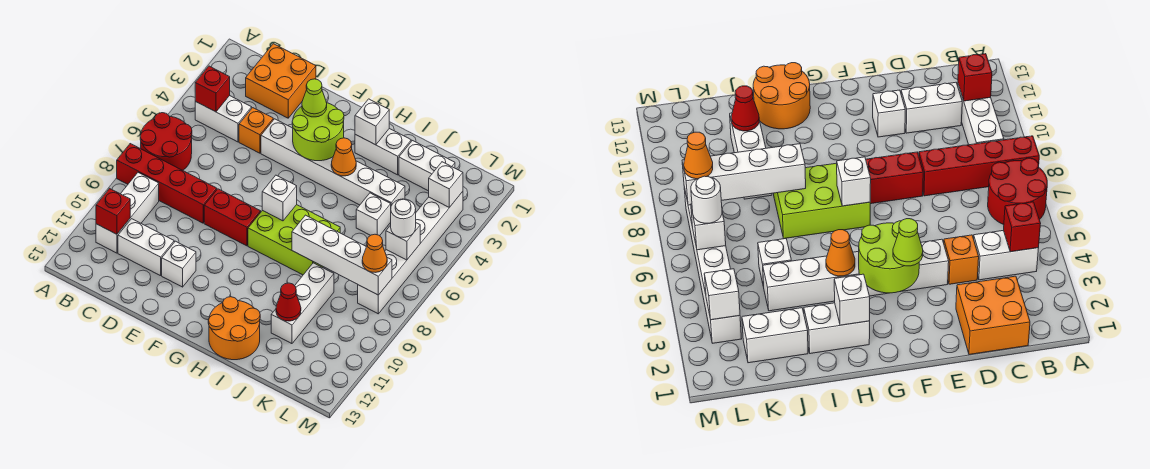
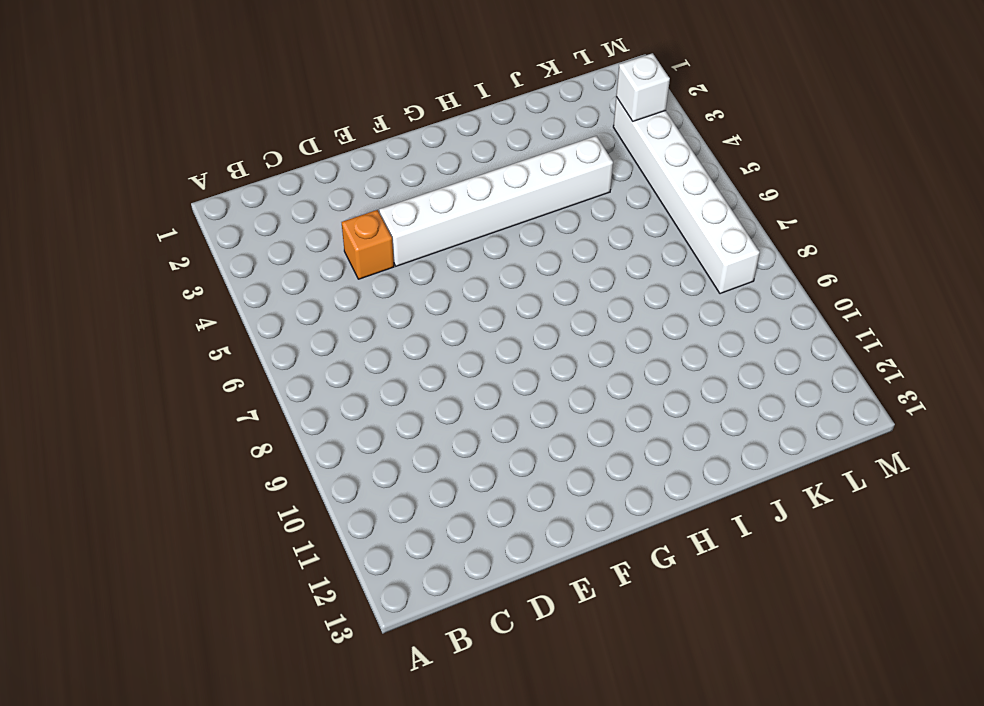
none -> red round brick A6:B7 level 1
none -> red brick A8:D8 level 1
none -> white brick B4:C4 level 1
none -> white brick B9:B11 level 1

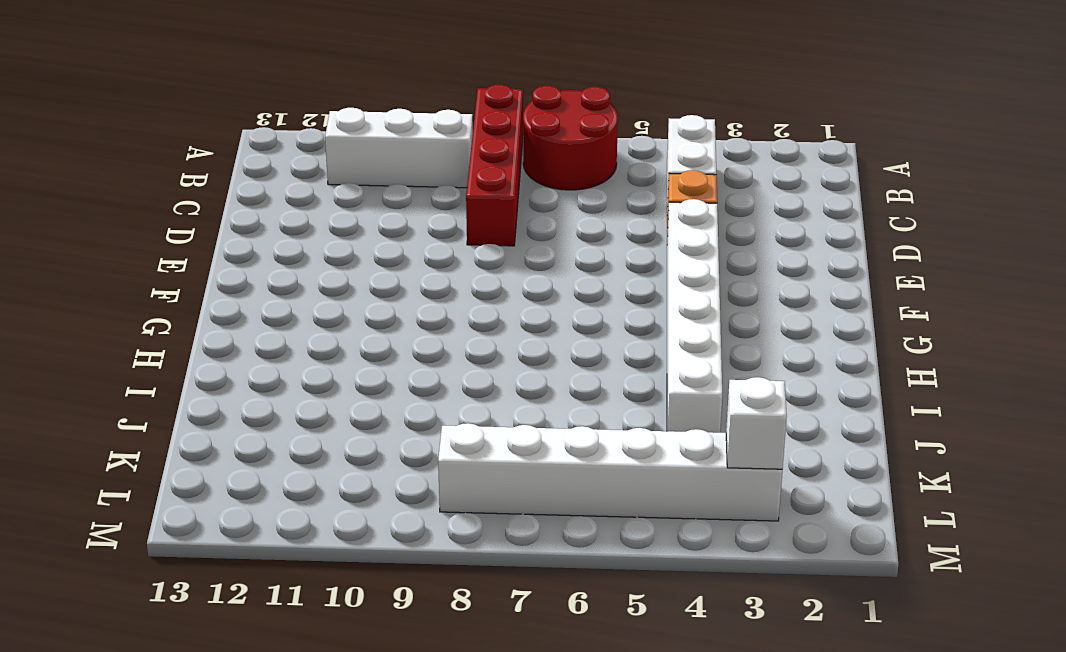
none -> orange brick C1:D2 level 1
none -> white brick C11:D11 level 1
none -> red brick E8:F8 level 1
none -> white brick E11 level 1

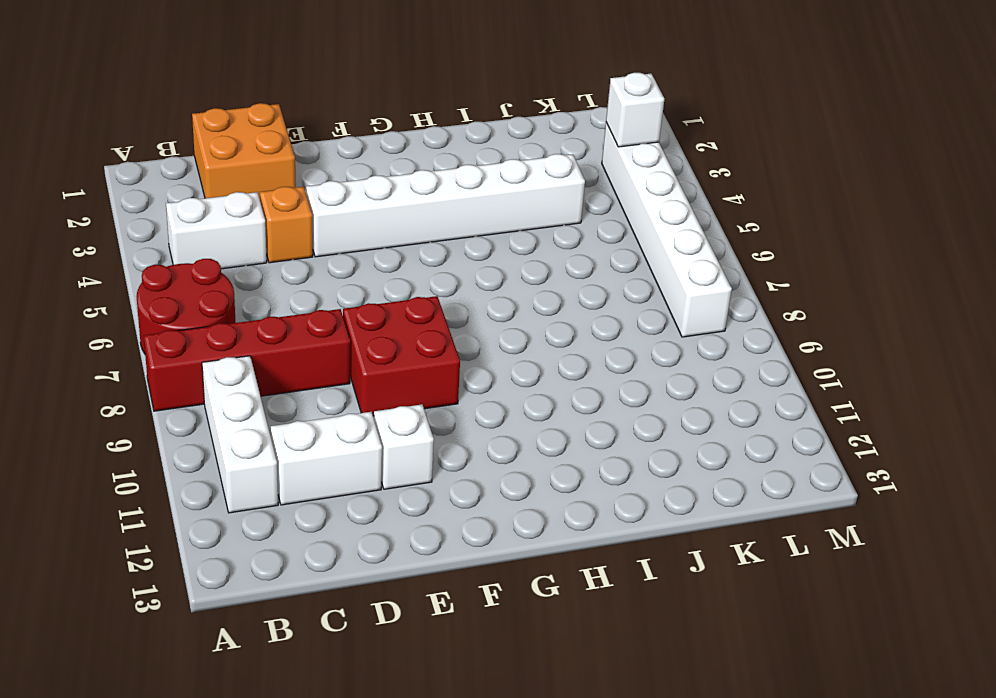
red brick E8:F9 level 1 -> red brick E8:F8 level 1
none -> lime brick G7:I8 level 1
none -> white brick H2:I2 level 1
none -> orange round brick H12:I13 level 1
none -> white brick J2:K2 level 1

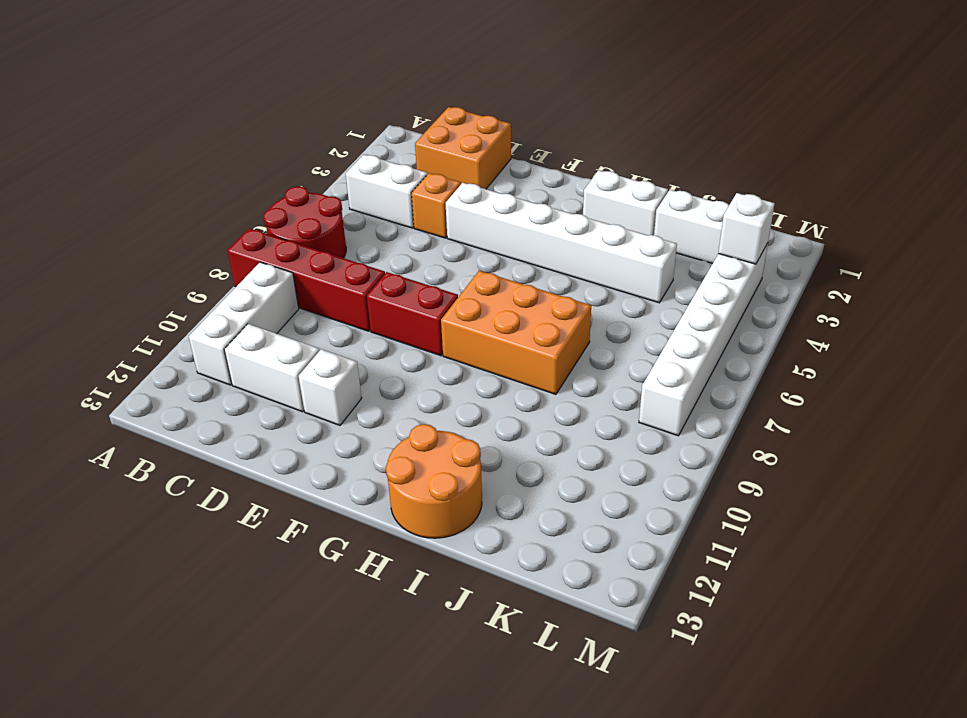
orange brick G7:I8 level 1 -> lime brick G7:I8 level 1
none -> white brick J5 level 1
none -> white brick J9:J11 level 1
none -> red brick B4 level 2
none -> red brick B11 level 2

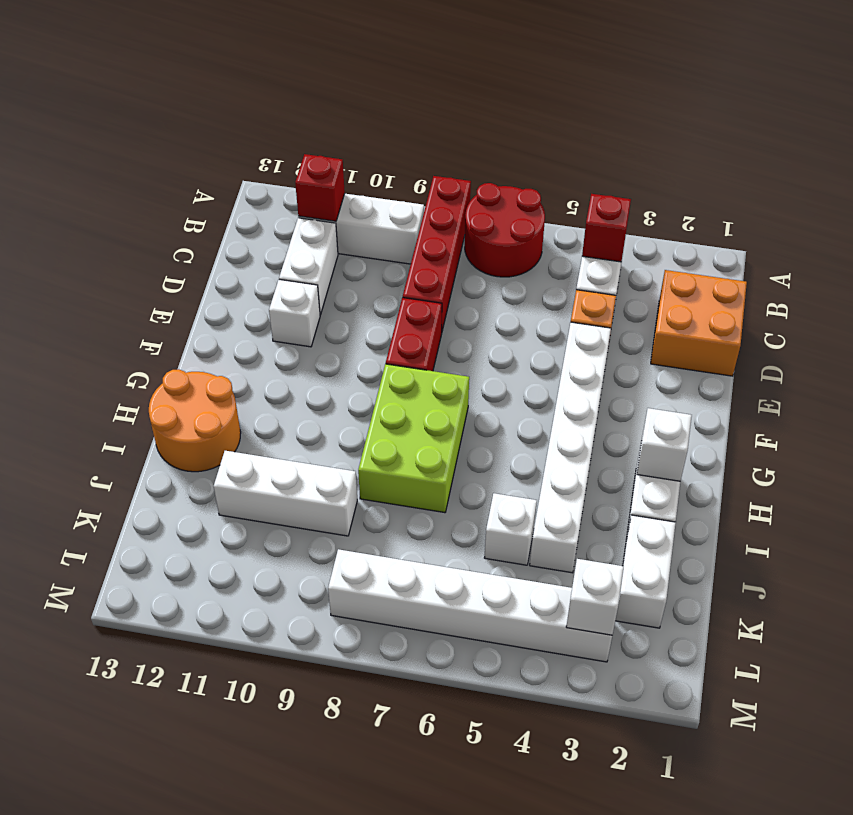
none -> lime round brick F3:G4 level 2
none -> white brick G7 level 2
none -> orange cone H4 level 2
none -> white brick I8:L8 level 2

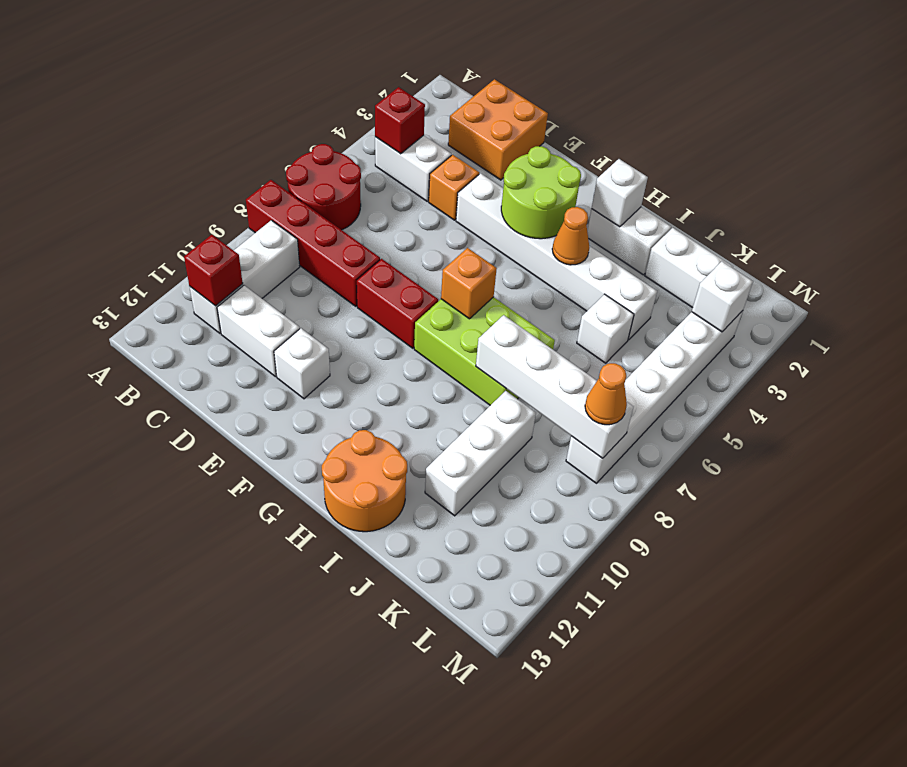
orange brick G7 level 2 -> white brick G7 level 2
none -> red cone J11 level 2
none -> white brick L6 level 2
none -> lime cone F3 level 3
none -> white round brick L6 level 3

